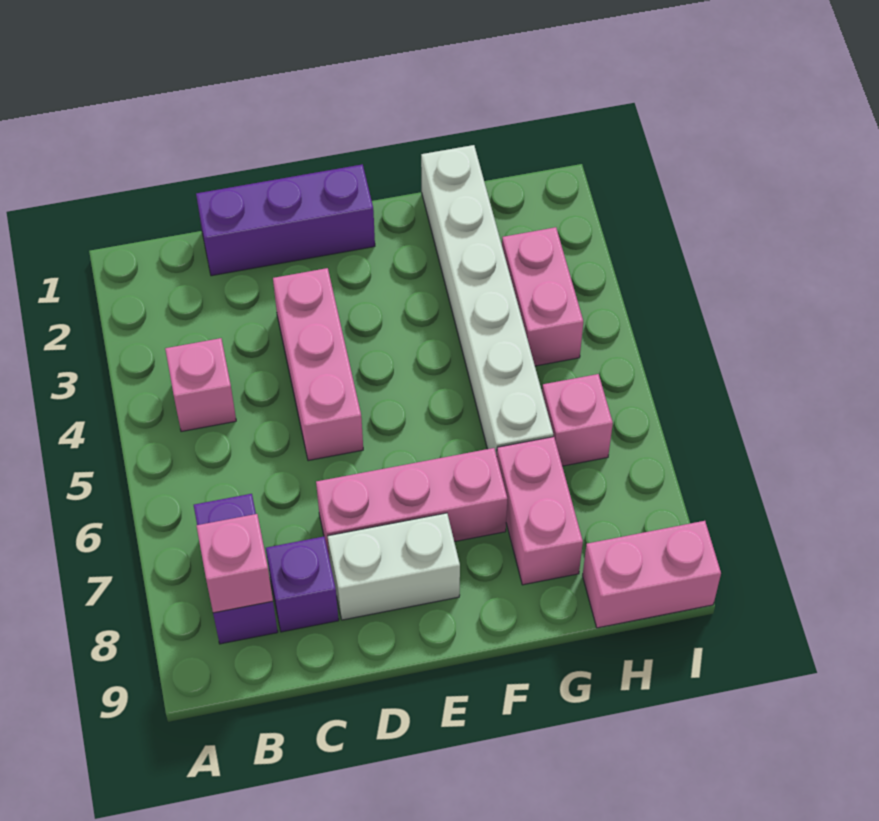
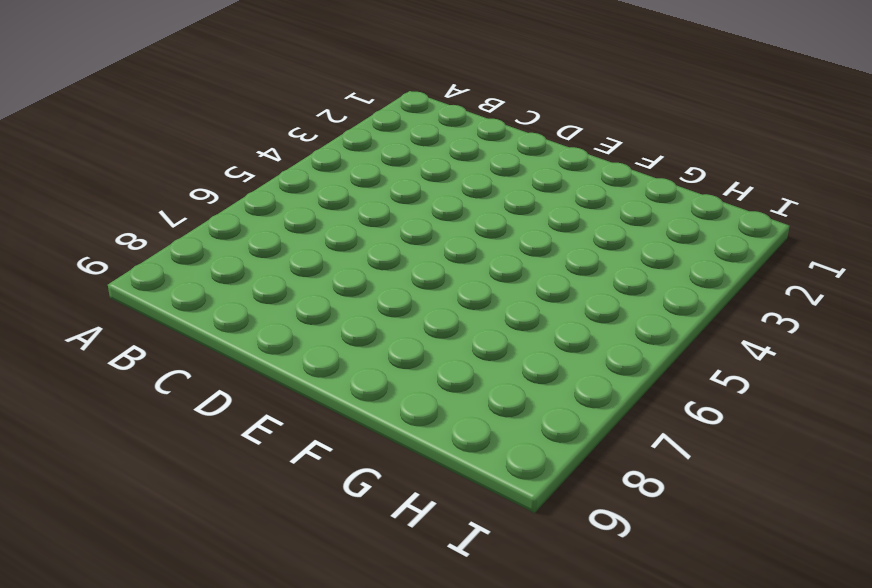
none -> pink brick B4 level 1
none -> purple brick B7:B8 level 1
none -> purple brick C1:E1 level 1

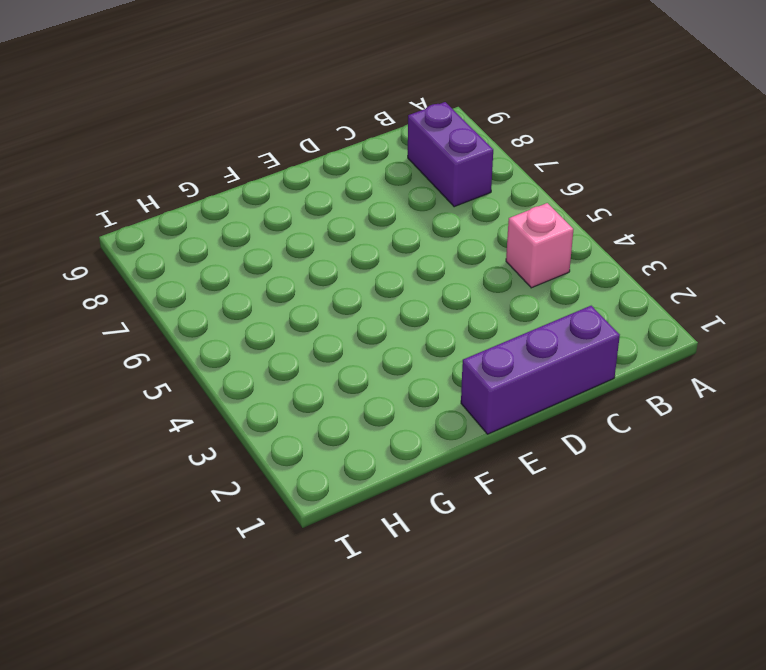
none -> purple brick C8 level 1
none -> pink brick D3:D5 level 1
none -> pink brick D7:F7 level 1

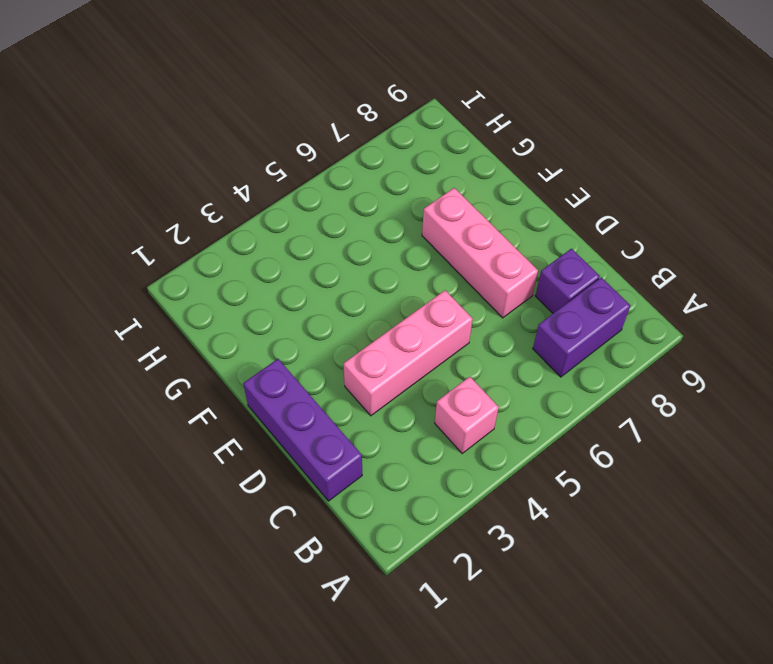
none -> white brick D8:E8 level 1
none -> white brick G1:G6 level 1
none -> pink brick G7:G8 level 1

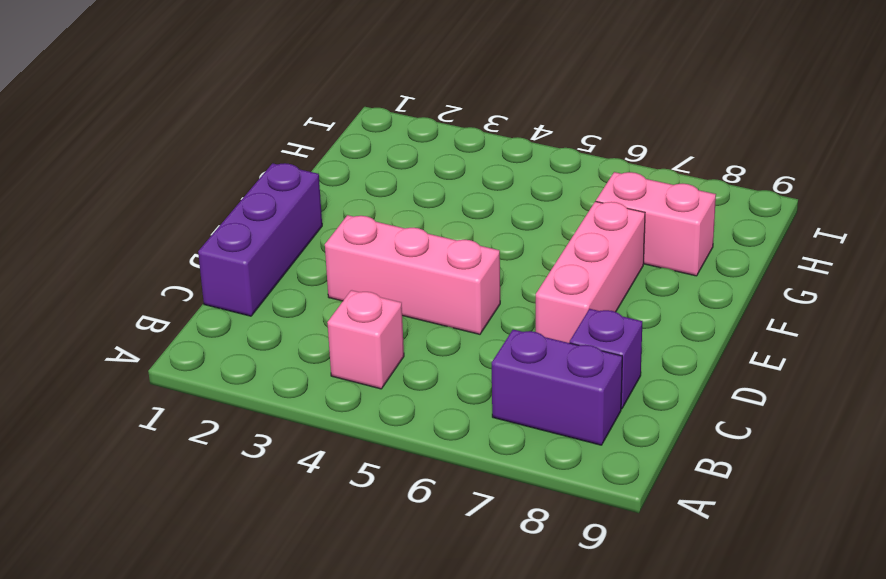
none -> white brick D8:E8 level 1
none -> white brick G1:G6 level 1
none -> pink brick H3:H4 level 1

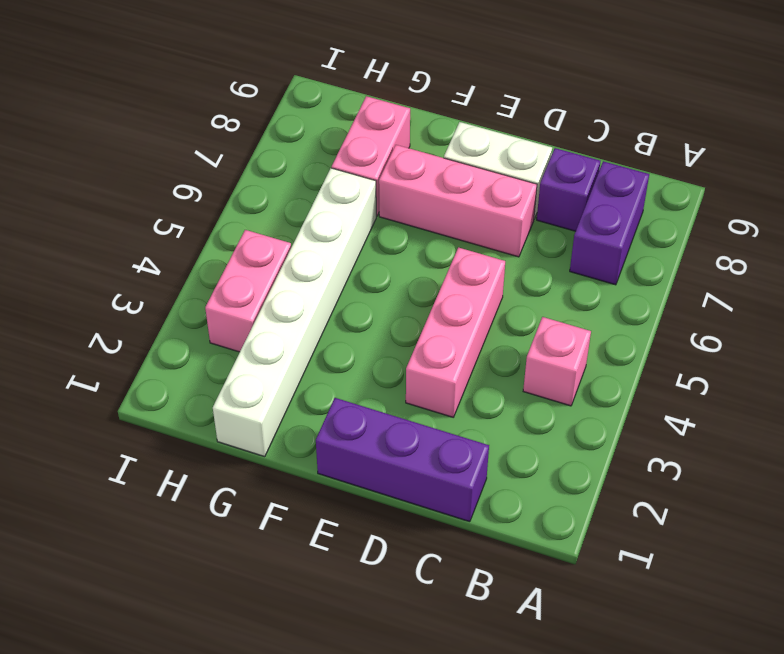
none -> pink brick H6 level 1
none -> pink brick H9:I9 level 1
none -> pink brick B8 level 2

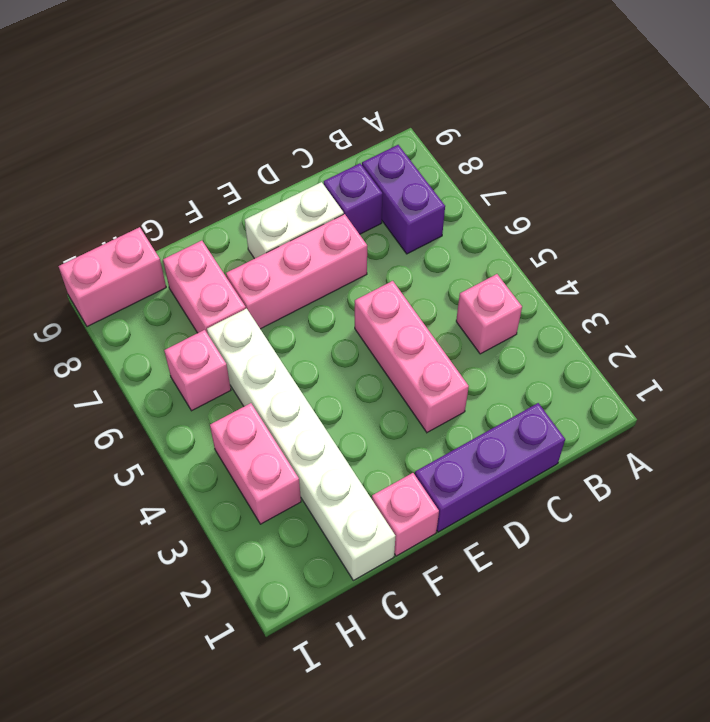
pink brick F1 level 1 -> pink brick B8 level 2

